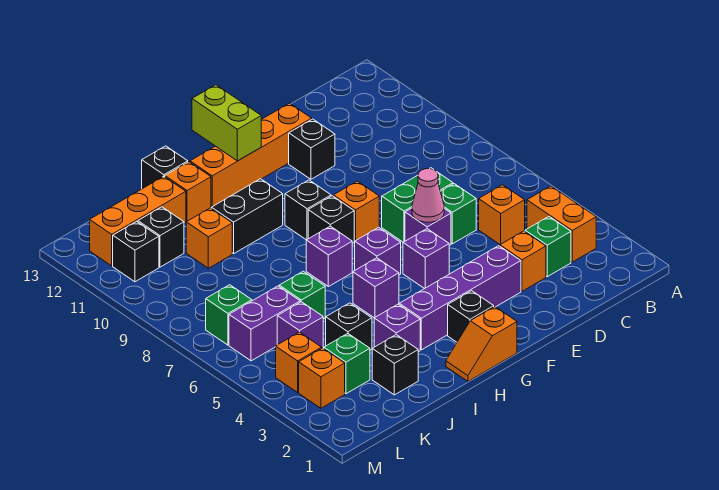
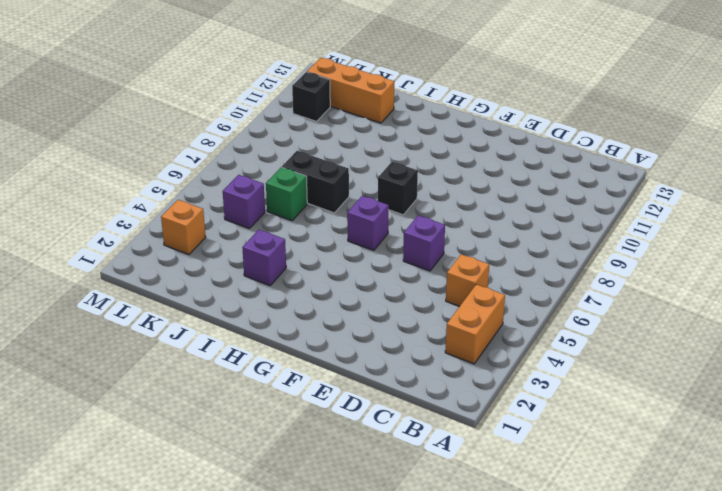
black brick I7:J7 level 1 -> black brick H10:I10 level 1
none -> green brick C3 level 1
none -> orange brick D3 level 1
none -> green brick D6 level 1
none -> green brick D7:E7 level 1

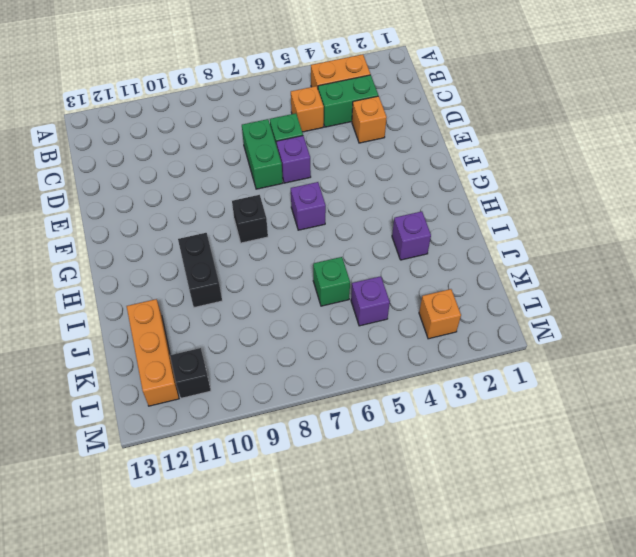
green brick C3:C4 level 1 -> green brick C3 level 1
none -> purple brick E3:H3 level 1
none -> black brick E11 level 1
none -> orange brick E12:H12 level 1
none -> purple brick F5 level 1

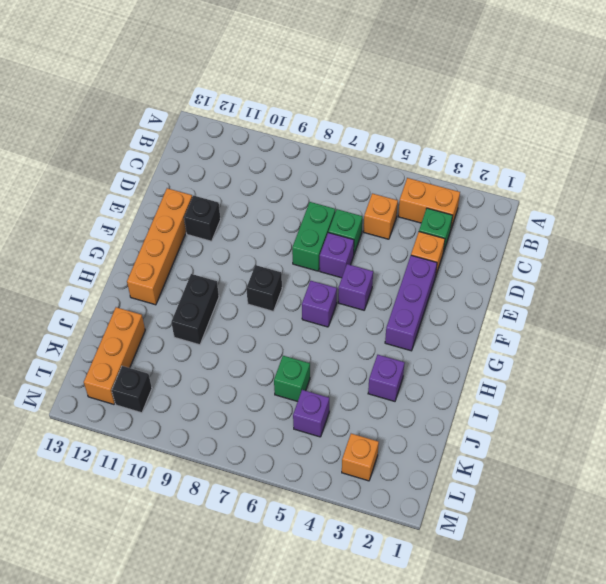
purple brick E3:G3 level 1 -> purple brick E3:H3 level 1
none -> orange brick F8 level 1
none -> orange slope G1:H1 level 1 top G
none -> black brick G2 level 1
none -> black brick G9 level 1

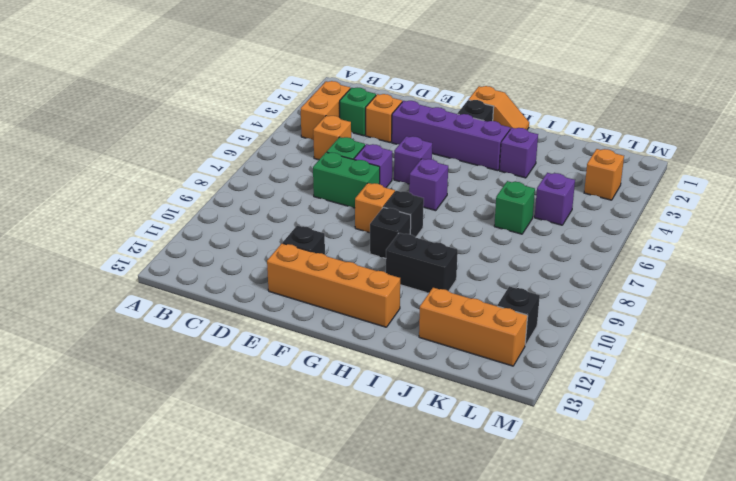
none -> purple brick H5 level 1
none -> purple brick H7 level 1
none -> orange brick I12 level 1
none -> black brick I13 level 1

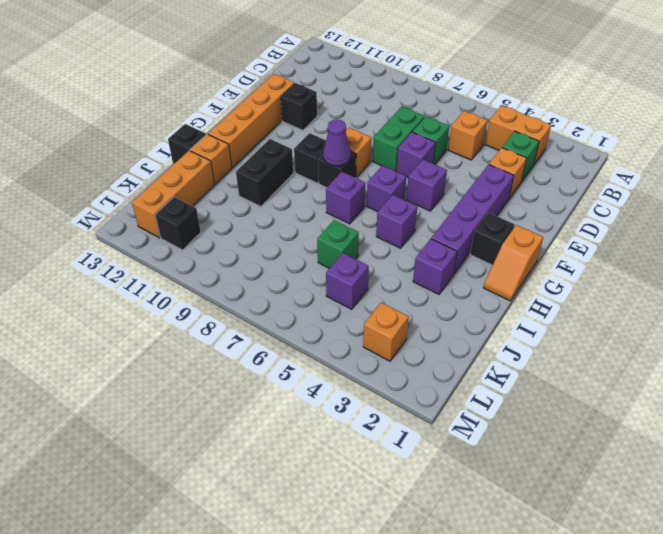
purple cone G8 level 2 -> none
none -> black brick J2 level 1
none -> black brick J4 level 1
none -> orange brick J10 level 1
none -> green brick K3 level 1

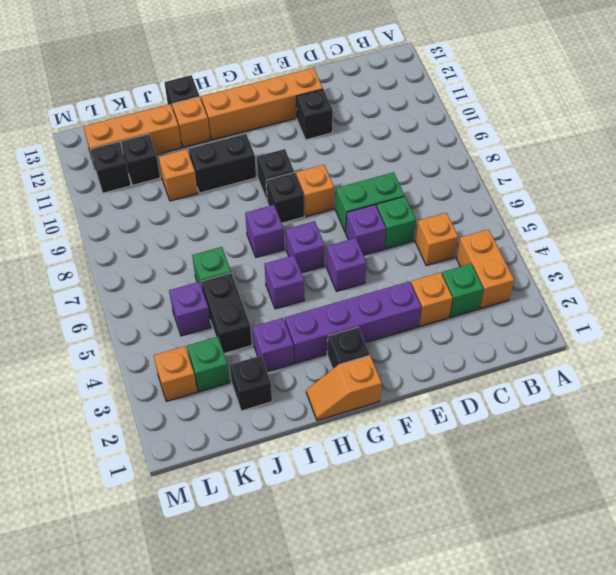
black brick J4:J5 level 1 -> black brick J4 level 1
none -> purple brick K6:L6 level 1
none -> orange brick L4 level 1
none -> green brick L7 level 1
none -> pink cone E6 level 2

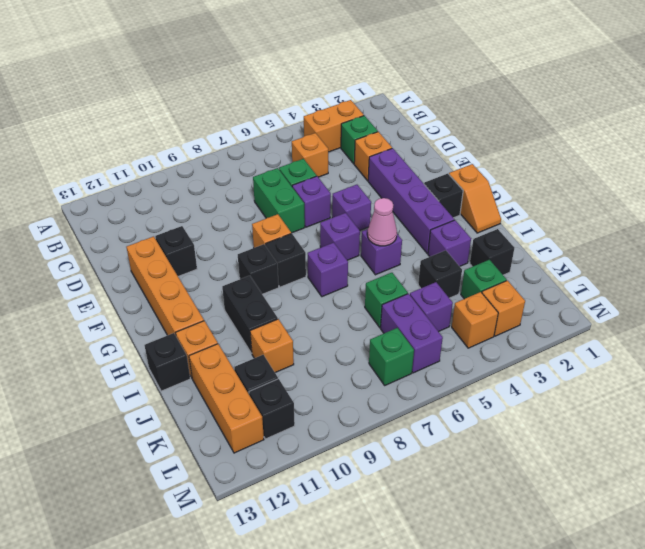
pink cone H5 level 2 -> pink cone E6 level 2
none -> lime brick G12:G13 level 2

